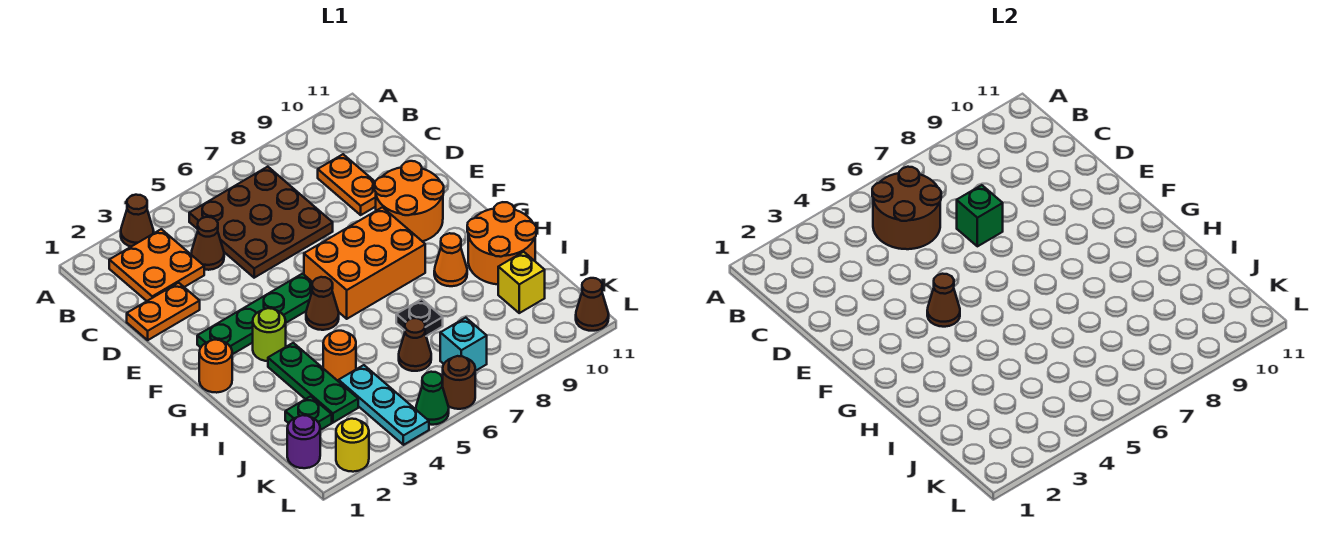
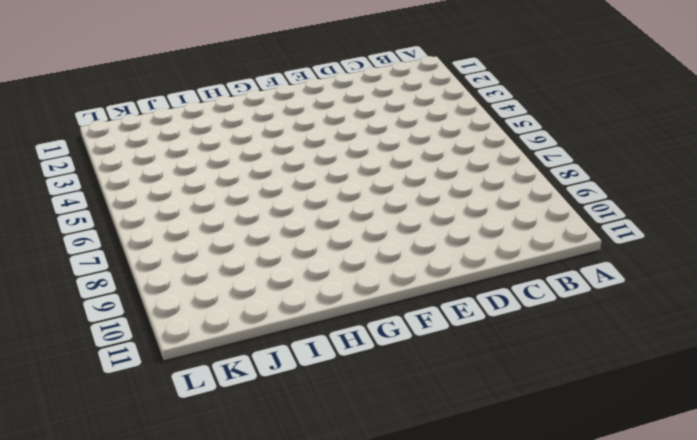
none -> brown cone A3 level 1
none -> orange plate B2:C3 level 1
none -> brown plate B5:D7 level 1
none -> brown cone C4 level 1

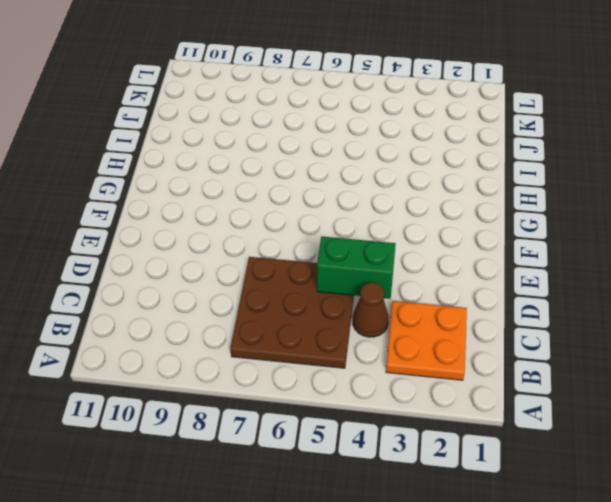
green brick D4:D5 level 2 -> none
none -> brown cone A3 level 1
none -> orange plate C9:D9 level 1
none -> orange plate D1:D2 level 1
none -> orange round brick E9:F10 level 1

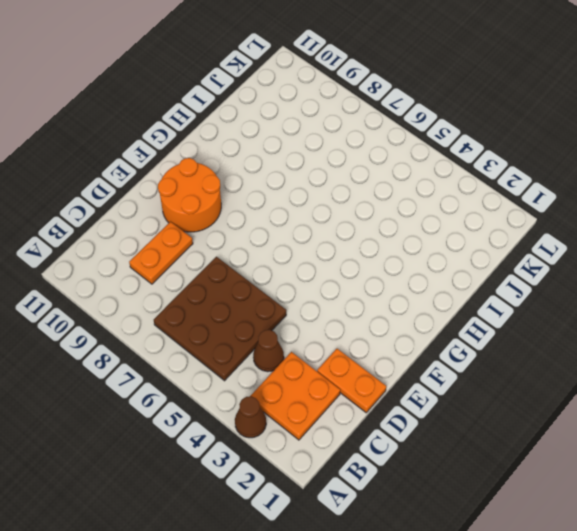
none -> green plate F2:F5 level 1
none -> orange brick F6:G8 level 1
none -> orange round brick G1 level 1
none -> lime round brick G3 level 1

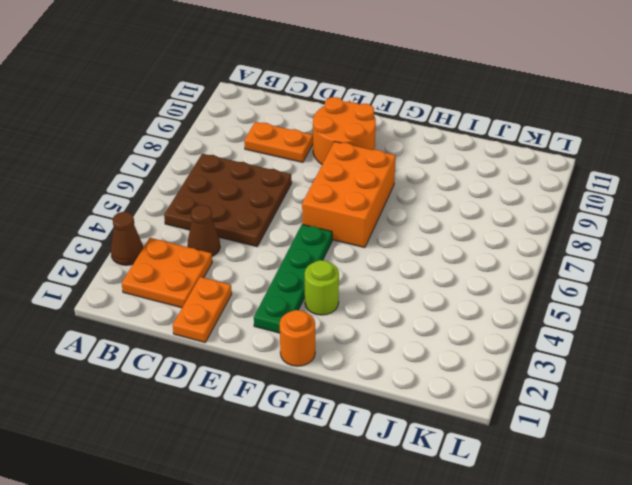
none -> brown cone G5 level 1
none -> green plate H3:J3 level 1
none -> orange cone H9 level 1
none -> orange round brick H10:I11 level 1

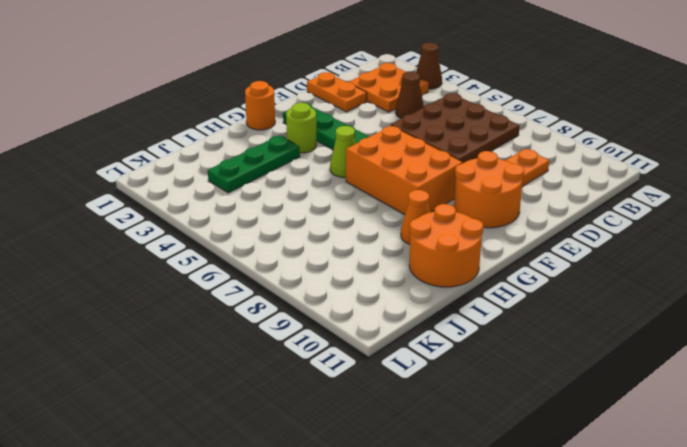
lime cone G5 level 1 -> brown cone G5 level 1
none -> orange round brick I4 level 1
none -> black plate I7 level 1
none -> green plate J2 level 1
none -> cyan plate J4:L4 level 1

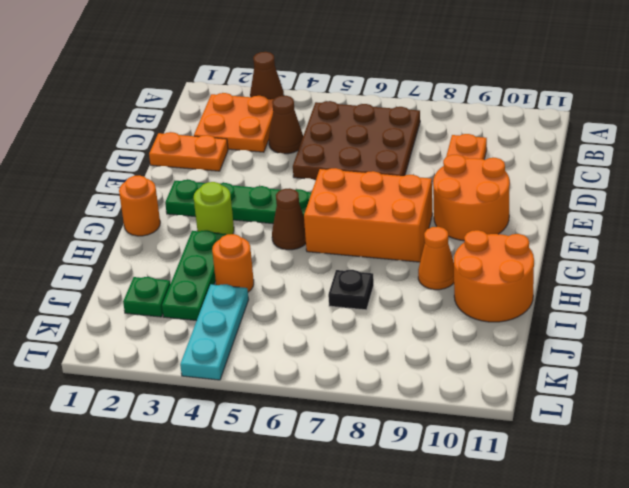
none -> brown cone J6 level 1
none -> yellow brick J10 level 1
none -> purple round brick K1 level 1
none -> cyan brick K7 level 1

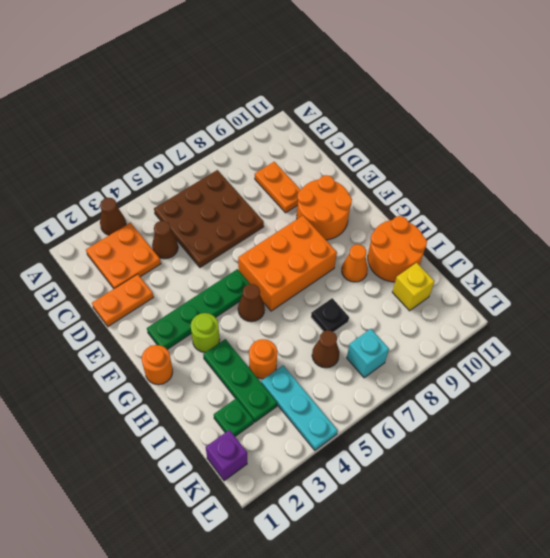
purple brick K1 level 1 -> purple round brick K1 level 1
none -> yellow round brick L2 level 1
none -> green cone L5 level 1
none -> brown round brick L6 level 1
none -> brown cone L11 level 1

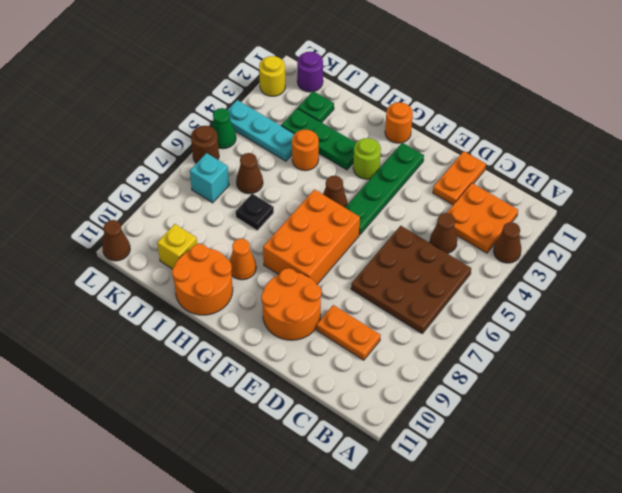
none -> brown round brick B5:C6 level 2
none -> green brick D7 level 2
none -> brown cone F4 level 2

